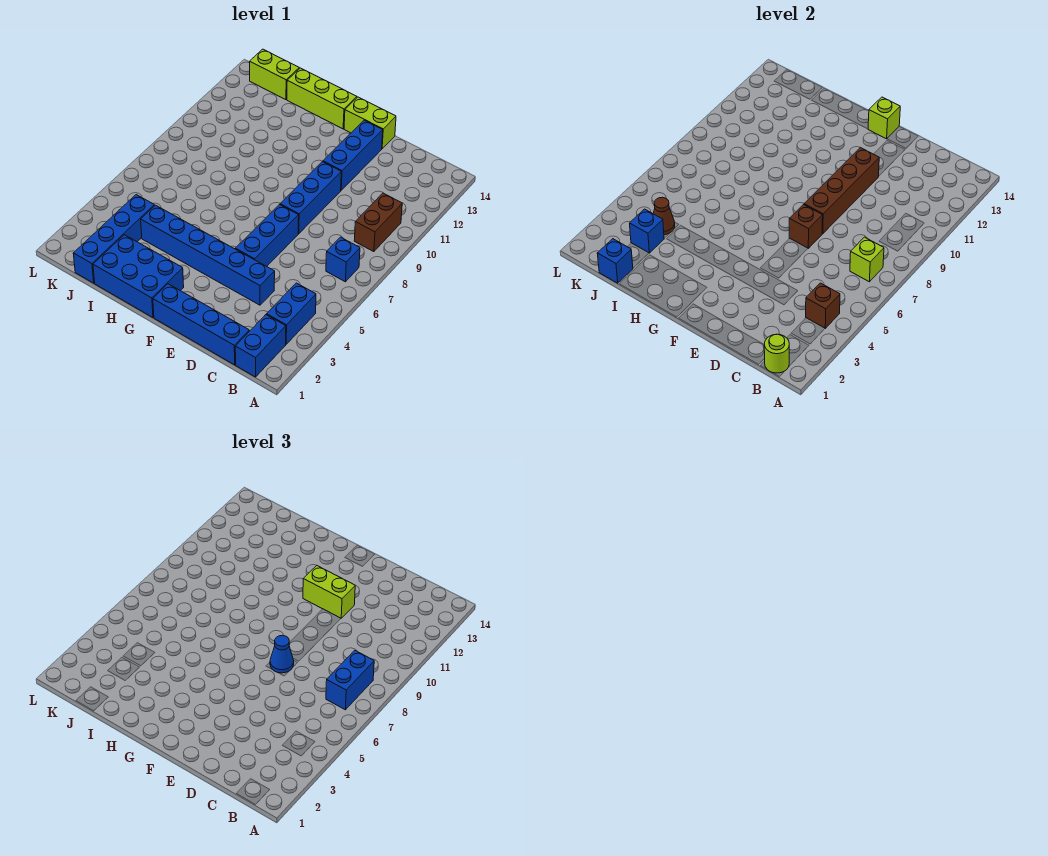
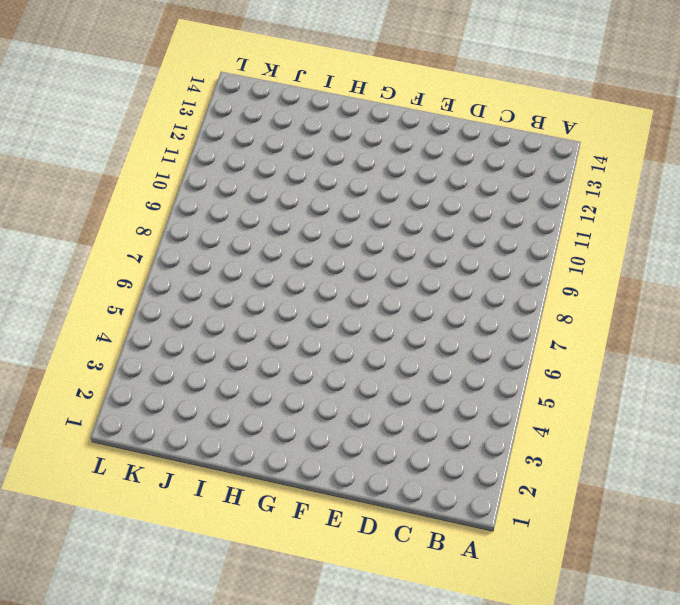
none -> blue brick B1:B2 level 1
none -> blue brick B3:B4 level 1
none -> blue brick B7 level 1

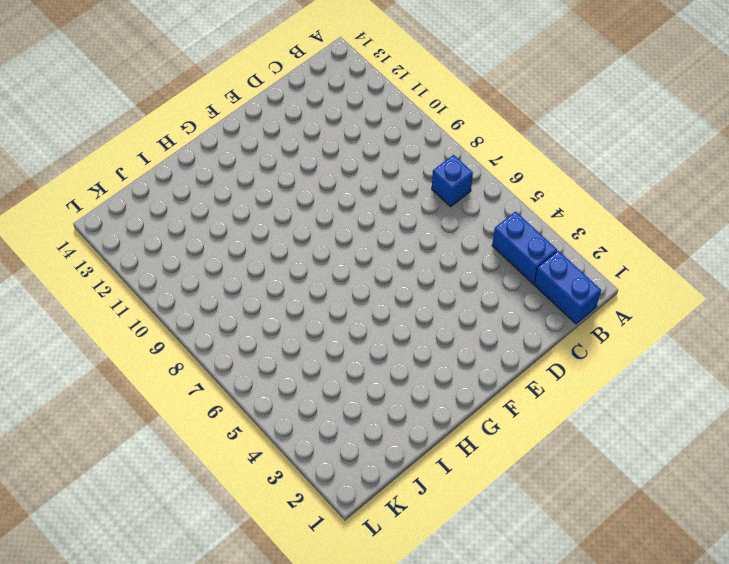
none -> brown brick B9:B10 level 1
none -> blue brick C1:F1 level 1
none -> blue brick D4:I4 level 1

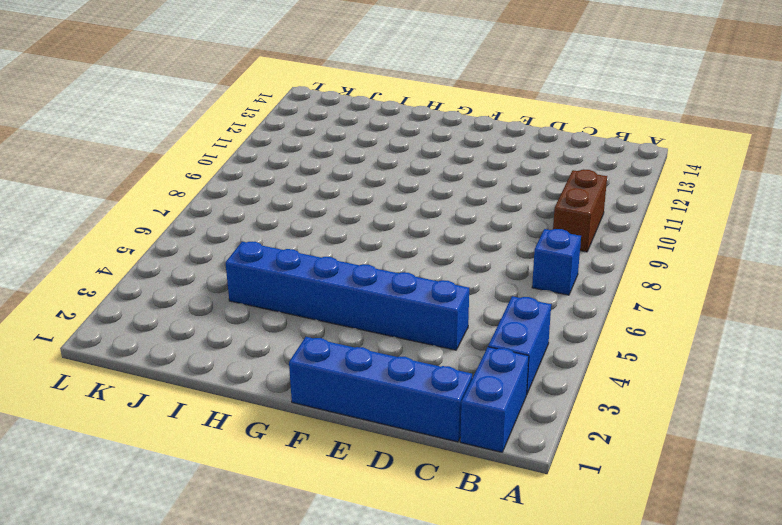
none -> blue brick E5:E7 level 1
none -> blue brick E8:E10 level 1
none -> blue brick E11:E13 level 1

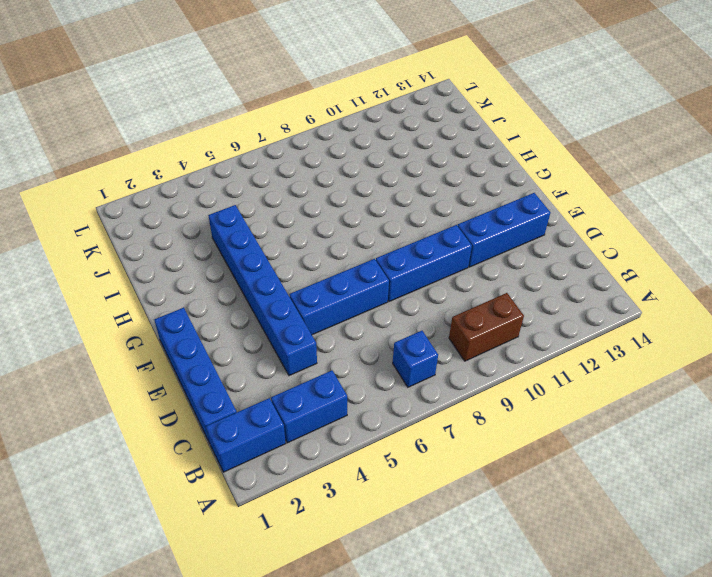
none -> lime brick E14:F14 level 1
none -> blue brick G1:I2 level 1
none -> lime brick G14:I14 level 1

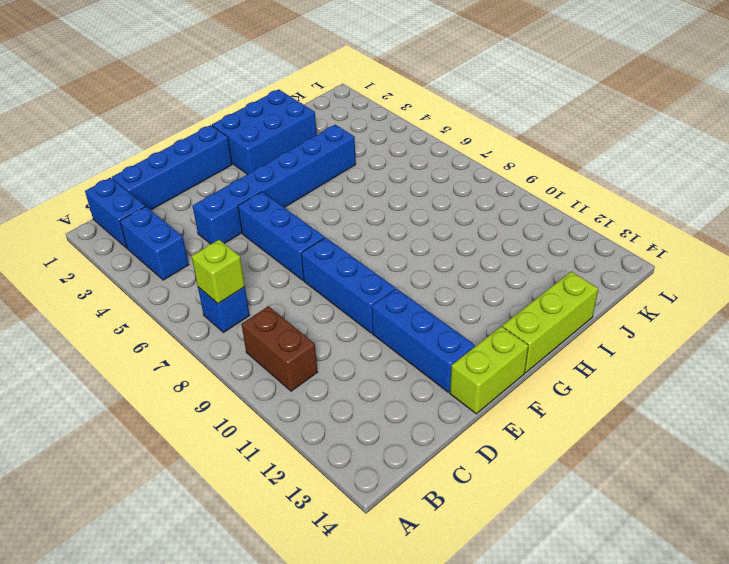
none -> blue brick J1:J4 level 1
none -> lime brick J14:K14 level 1
none -> lime round brick B1 level 2

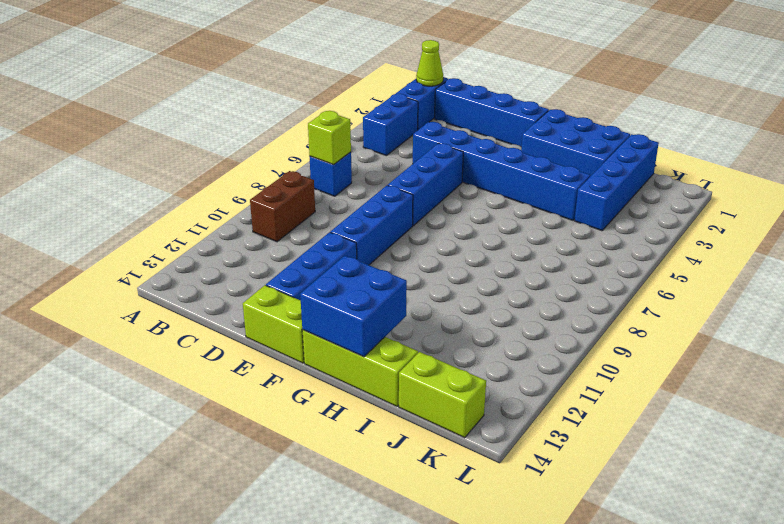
lime cone B1 level 2 -> lime round brick B1 level 2
blue brick G13:H14 level 2 -> none
none -> brown brick B4 level 2
none -> brown brick E7 level 2
none -> brown brick E8:E11 level 2

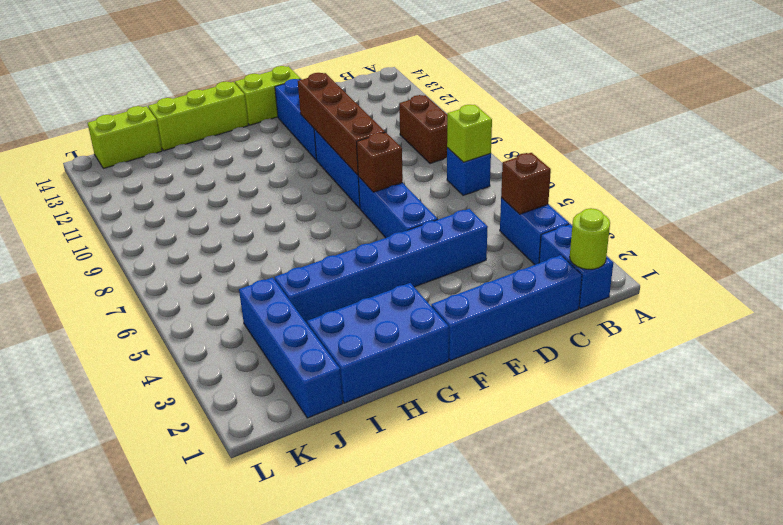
none -> lime brick F14 level 2
none -> blue brick J1 level 2
none -> blue brick J3 level 2

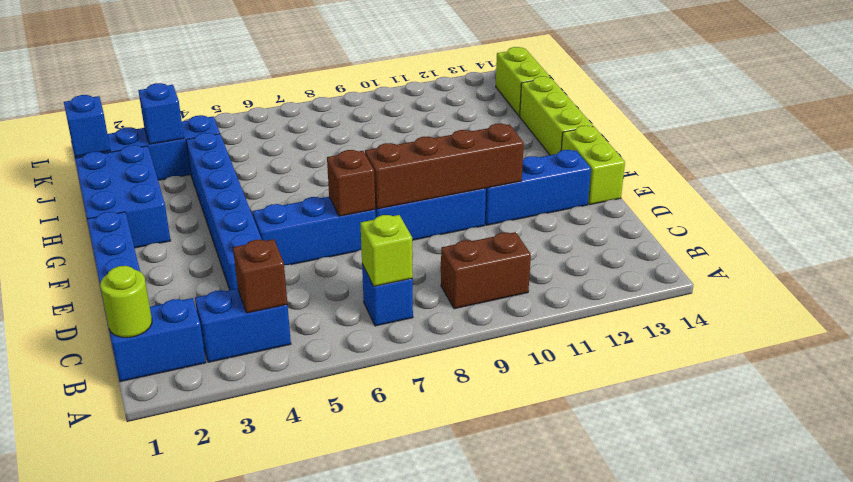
none -> lime brick F14 level 2
none -> brown cone J4 level 2
none -> blue brick B7:B8 level 3

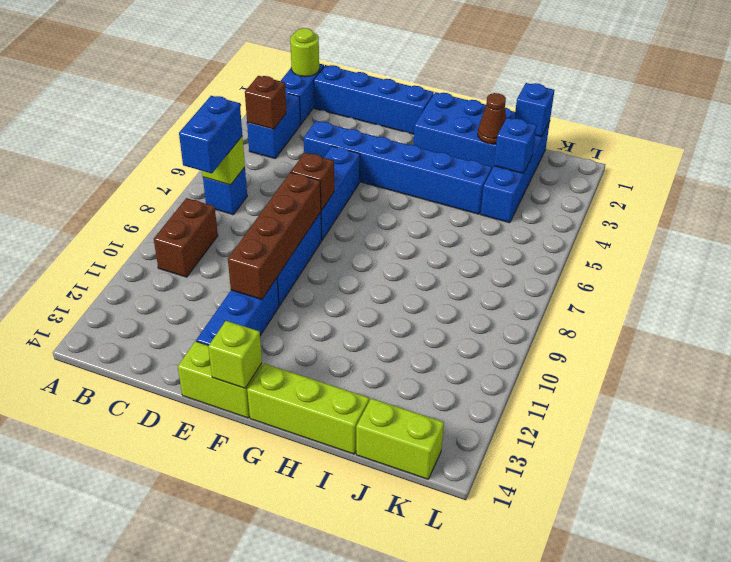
brown cone I2 level 2 -> brown cone J4 level 2
none -> blue cone E7 level 3
none -> lime brick E11:F11 level 3

